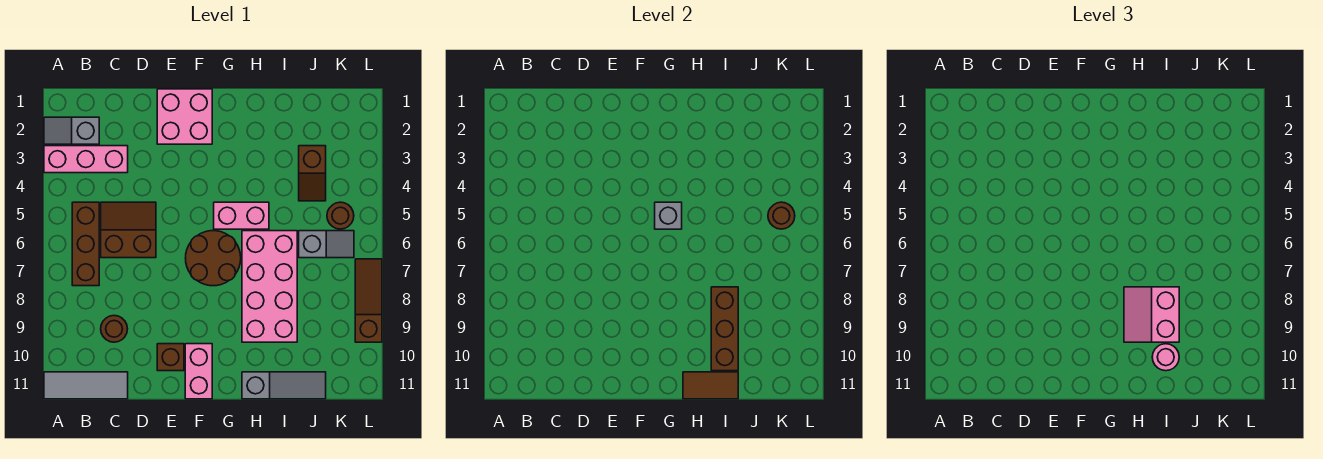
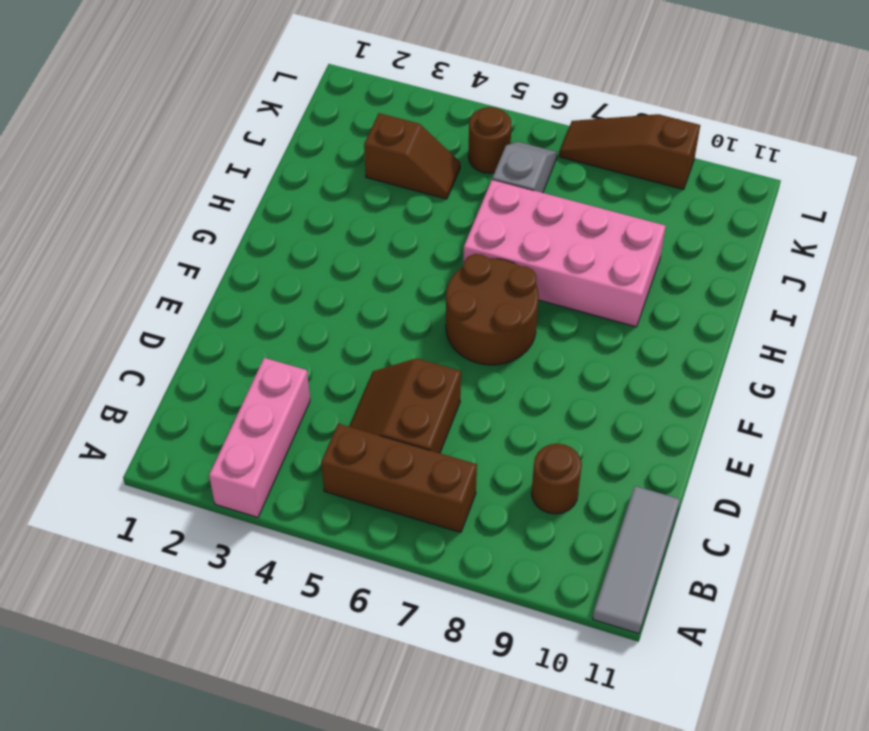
none -> grey slope A2:B2 level 1 top B
none -> pink brick E1:F2 level 1
none -> brown brick E10 level 1

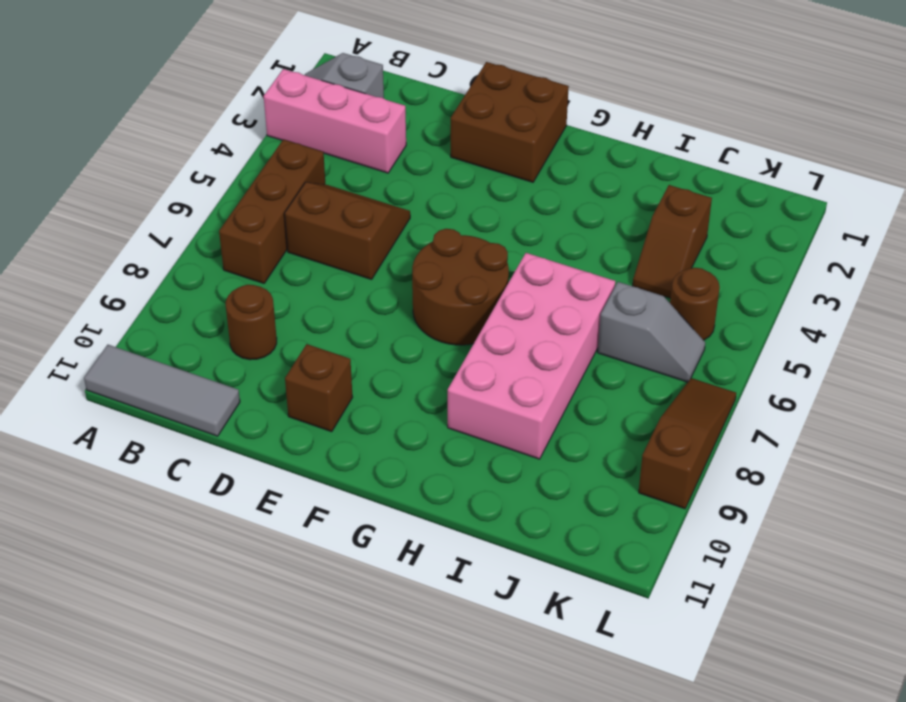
brown brick E1:F2 level 1 -> pink brick E1:F2 level 1
none -> pink brick F10:F11 level 1
none -> pink brick G5:H5 level 1
none -> grey slope H11:J11 level 1 top H

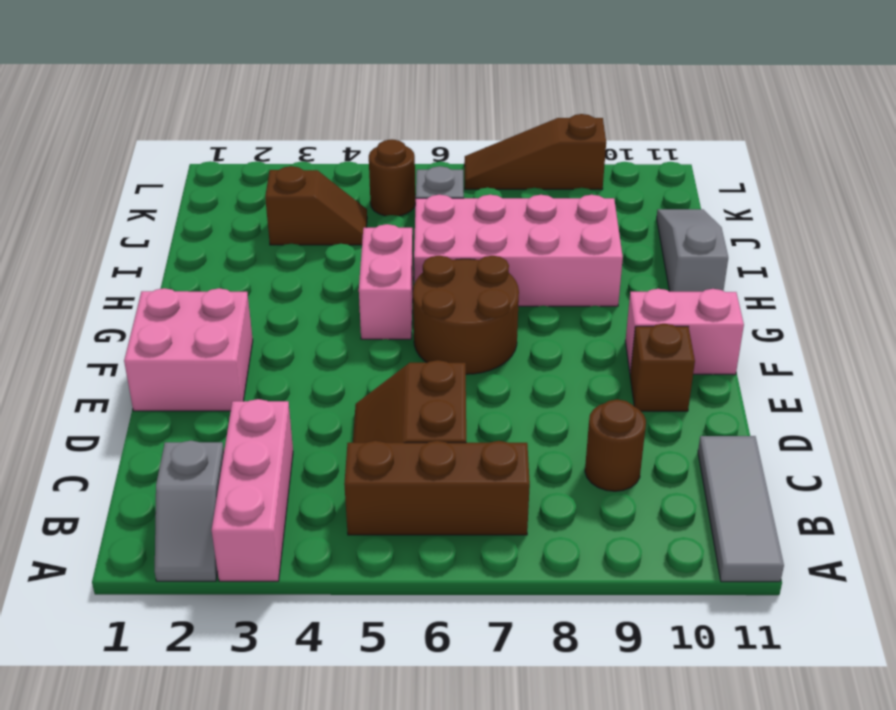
none -> grey brick G5 level 2
none -> brown tile H11:I11 level 2
none -> brown brick I8:I10 level 2

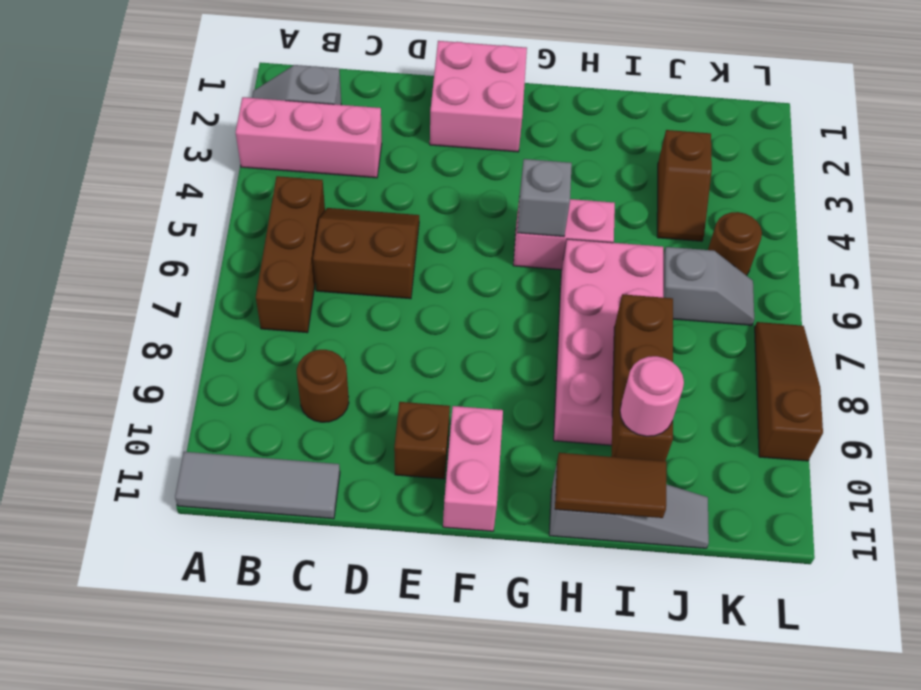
none -> brown round brick F6:G7 level 1
none -> brown round brick K5 level 2
none -> pink slope H8:I9 level 3 top I

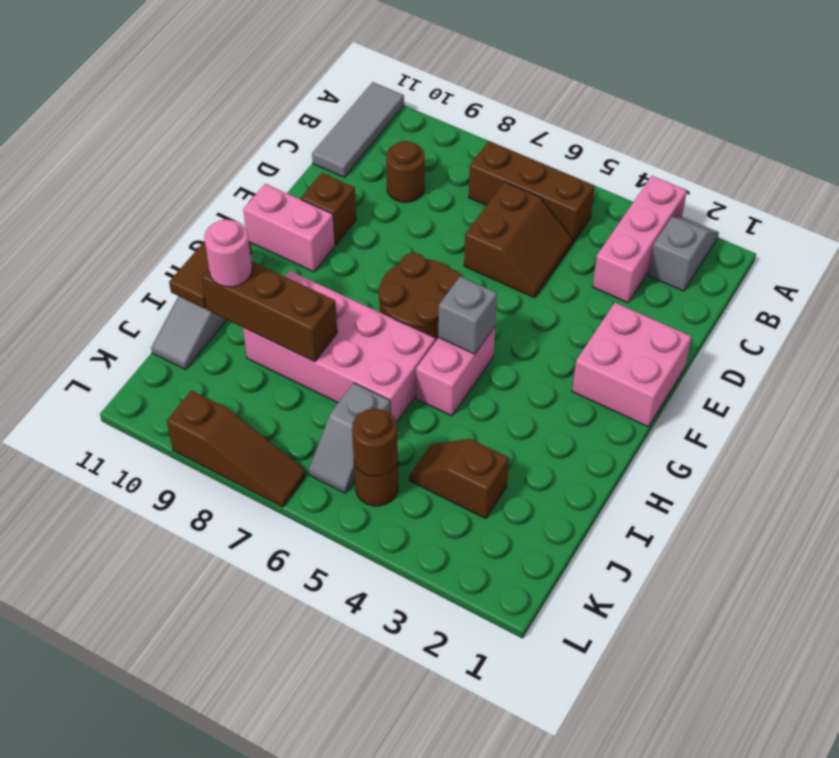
none -> pink slope H8:I9 level 3 top I

